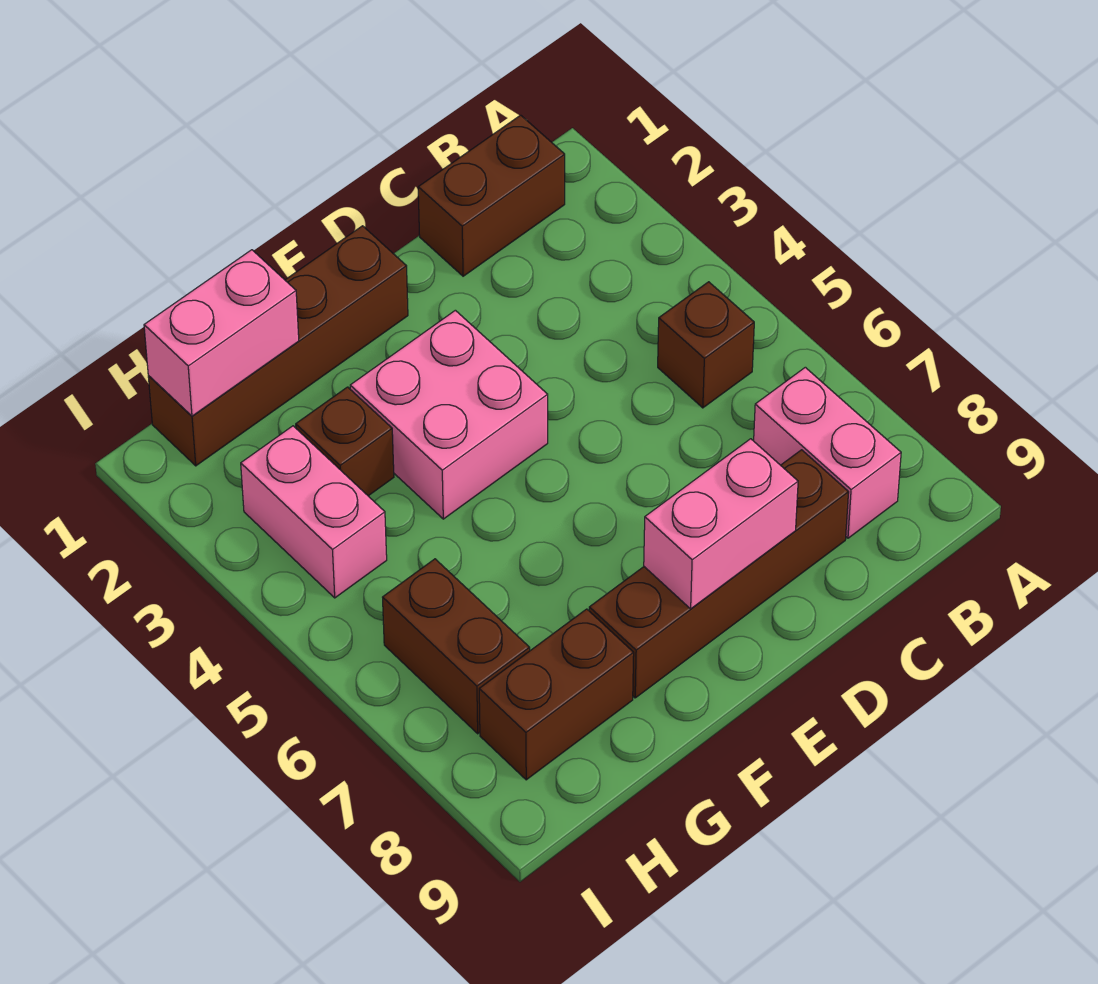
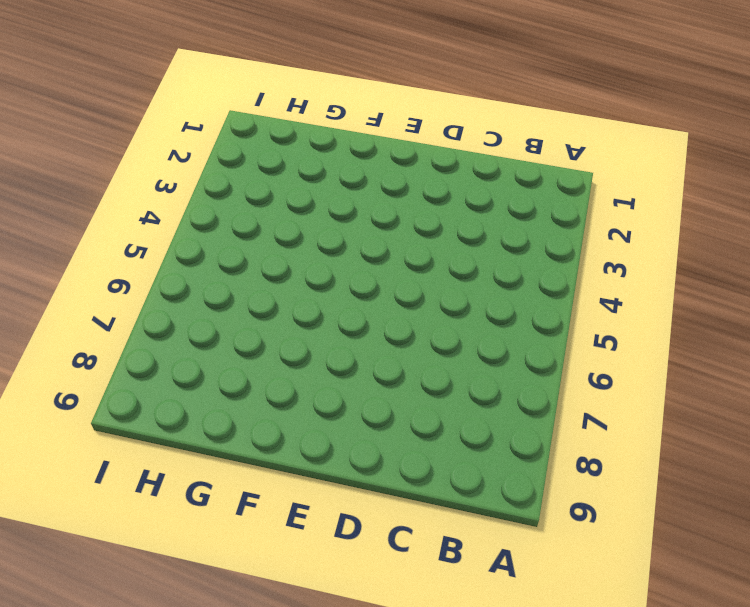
none -> brown brick B1:C1 level 1
none -> brown brick B5 level 1
none -> pink brick B7:B8 level 1

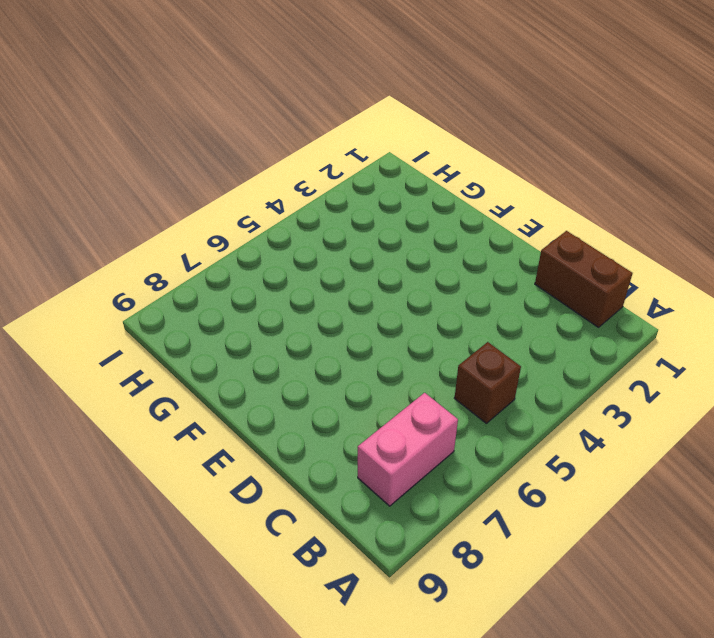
none -> brown brick C8:F8 level 1
none -> brown brick E1:H1 level 1
none -> pink brick E3:F4 level 1

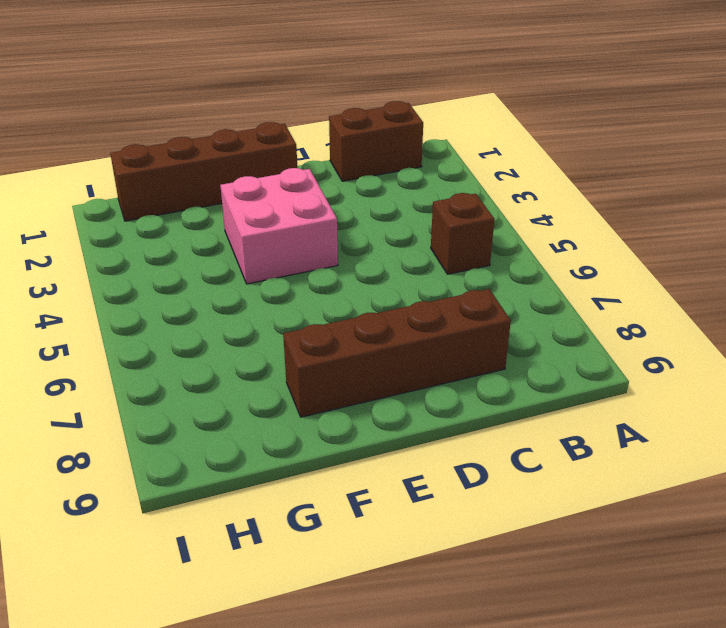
none -> pink brick B7:B8 level 1
none -> brown brick G3 level 1
none -> brown brick G8:H8 level 1

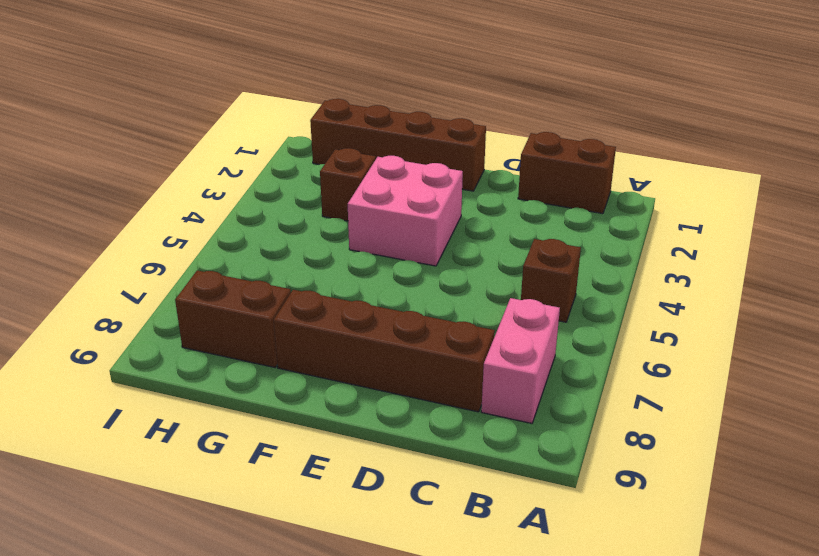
none -> pink brick H3:H4 level 1
none -> brown brick H6:H7 level 1
none -> pink brick D8:E8 level 2

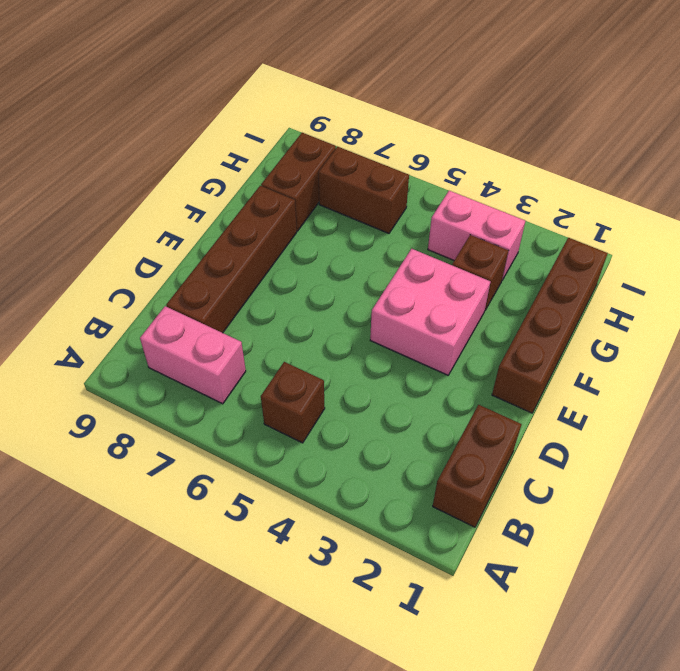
none -> pink brick D8:E8 level 2
none -> pink brick G1:H1 level 2

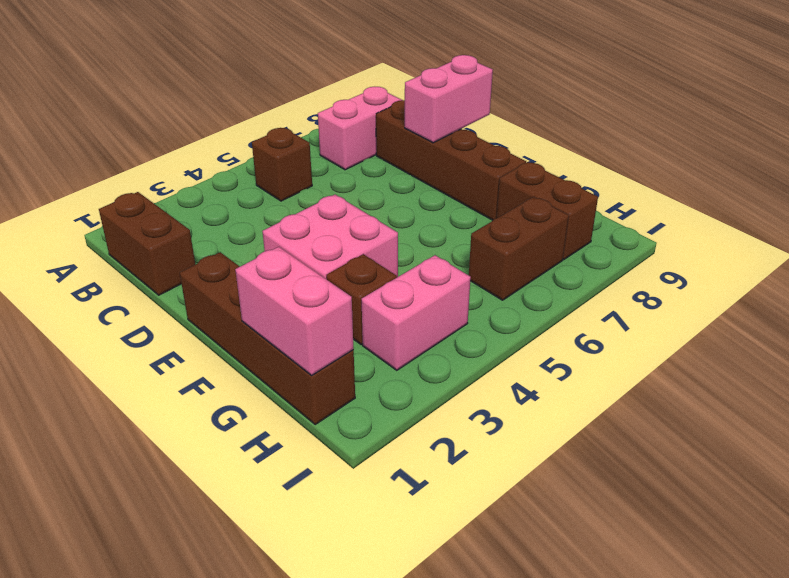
pink brick D8:D9 level 2 -> pink brick D8:E8 level 2

